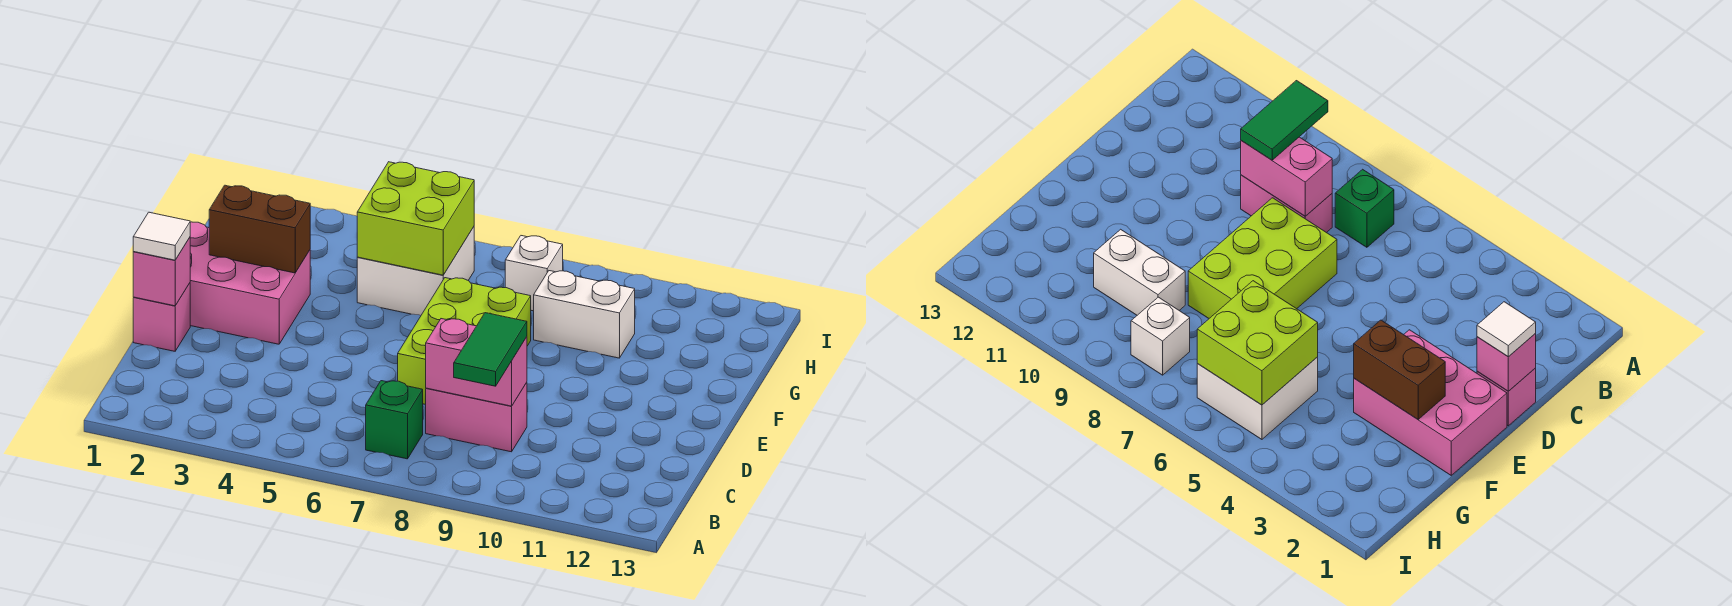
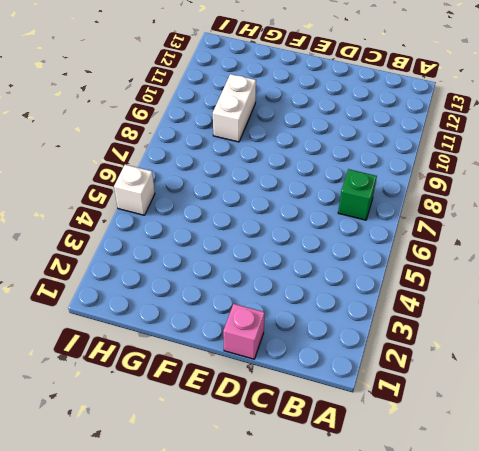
white brick I5 level 1 -> white brick H8 level 1
none -> pink brick C8:C9 level 1
none -> lime brick D7:F8 level 1
none -> pink brick E1:F3 level 1

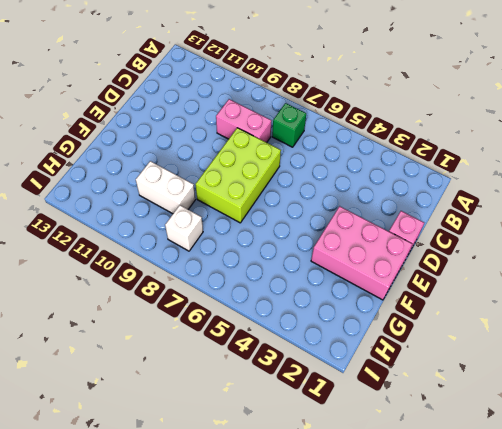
none -> white brick G5:H6 level 1
none -> pink brick C8:C9 level 2
none -> pink brick D1 level 2

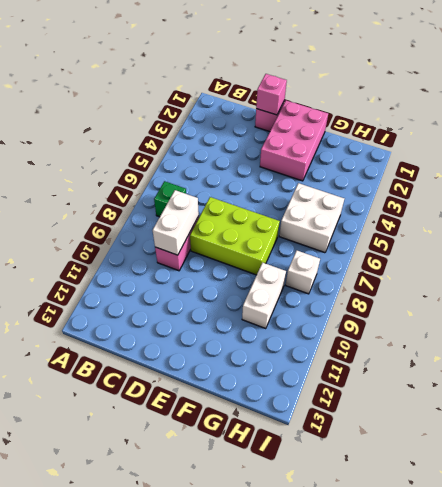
white brick C8:C9 level 2 -> pink brick C8:C9 level 2
none -> brown brick F2:F3 level 2
none -> lime brick G5:H6 level 2
none -> green tile B9:C9 level 3

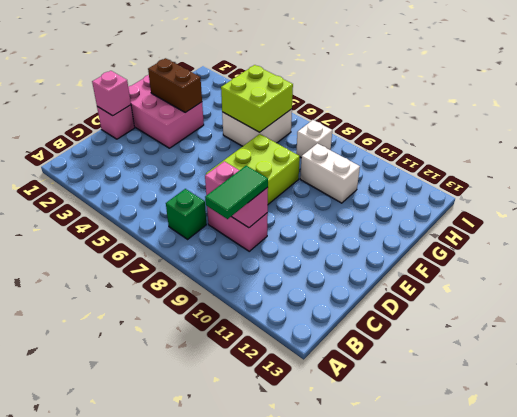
none -> white tile D1 level 3

